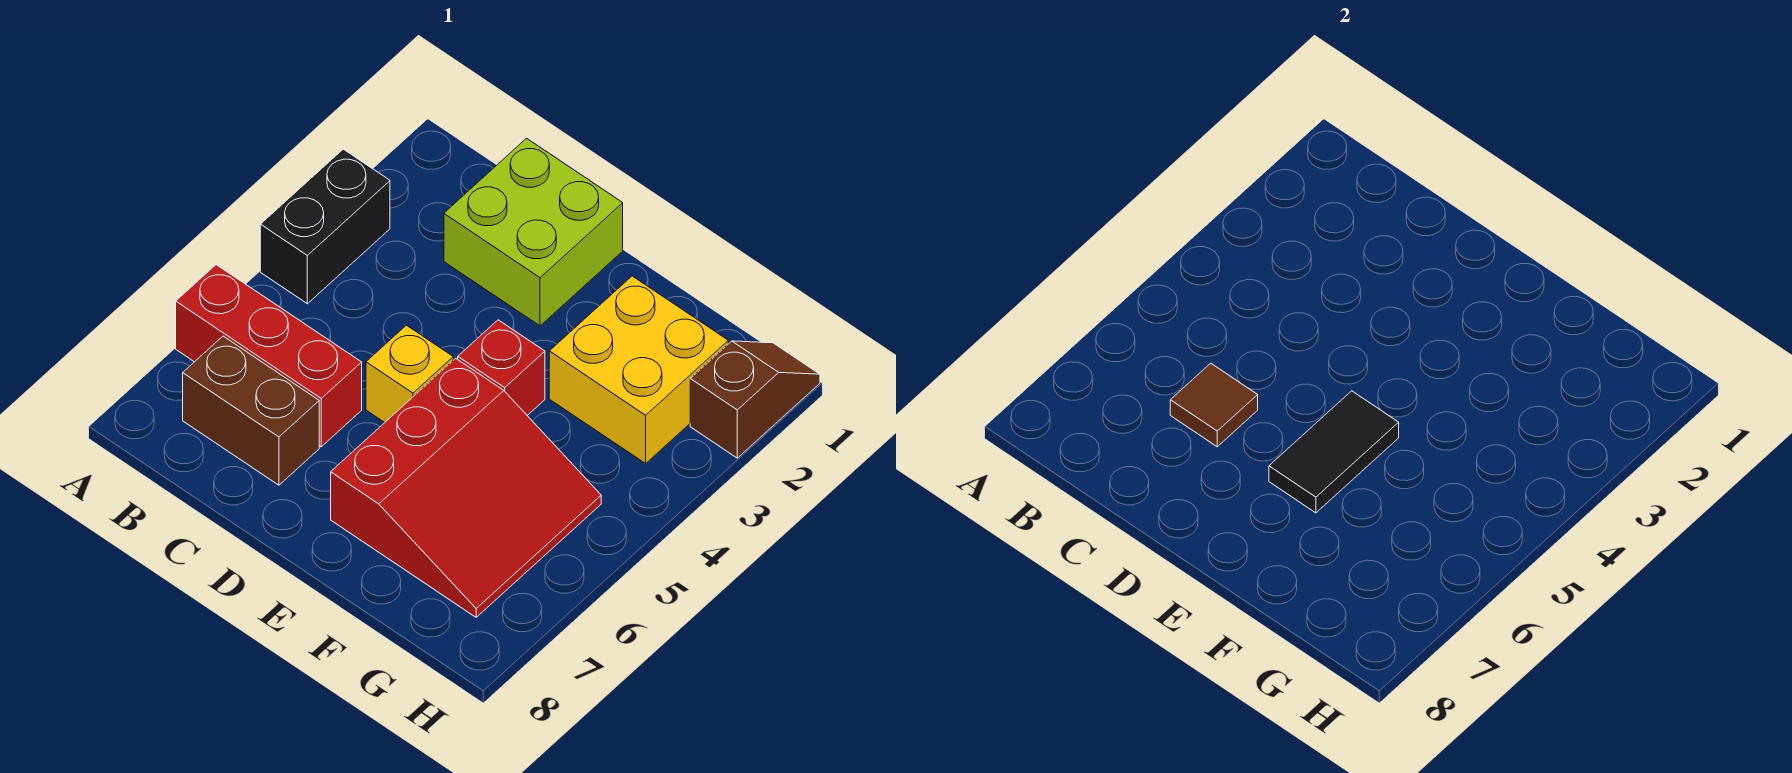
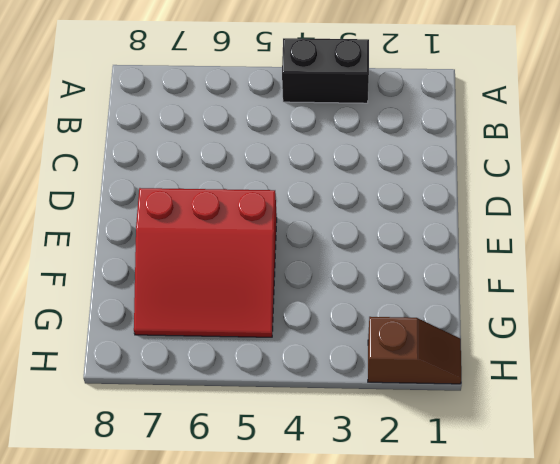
none -> red brick A6:C6 level 1
none -> brown brick B7:C7 level 1

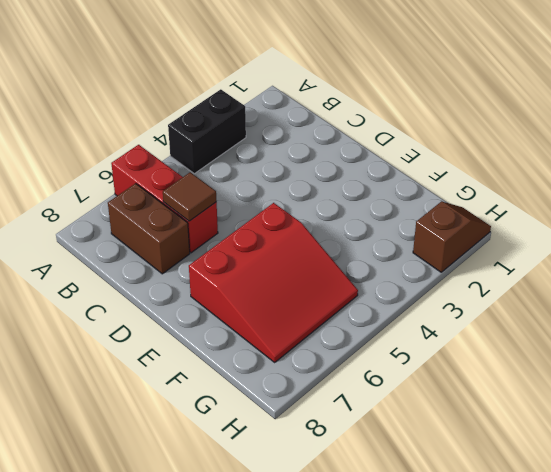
none -> lime brick C1:D2 level 1
none -> yellow brick D5 level 1

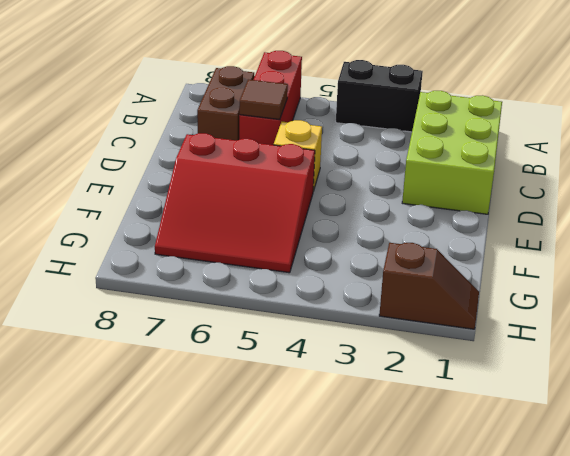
lime brick B1:D2 level 1 -> lime brick C1:D2 level 1
none -> red brick E4 level 1
none -> yellow brick F2:G3 level 1

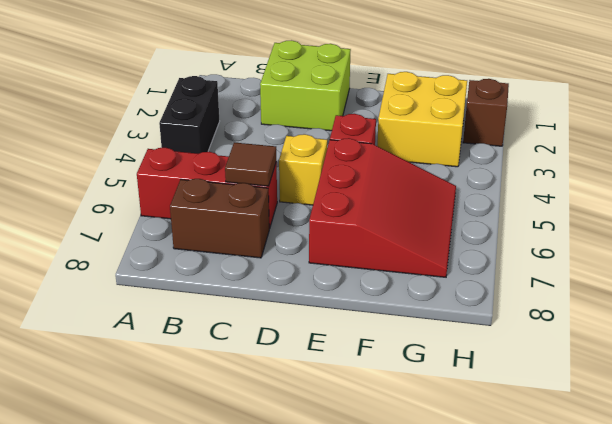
none -> black tile E5:E6 level 2

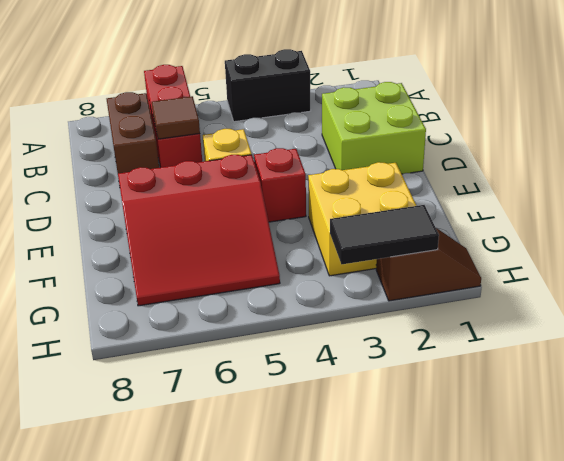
black tile H2:H3 level 2 -> black tile E5:E6 level 2

